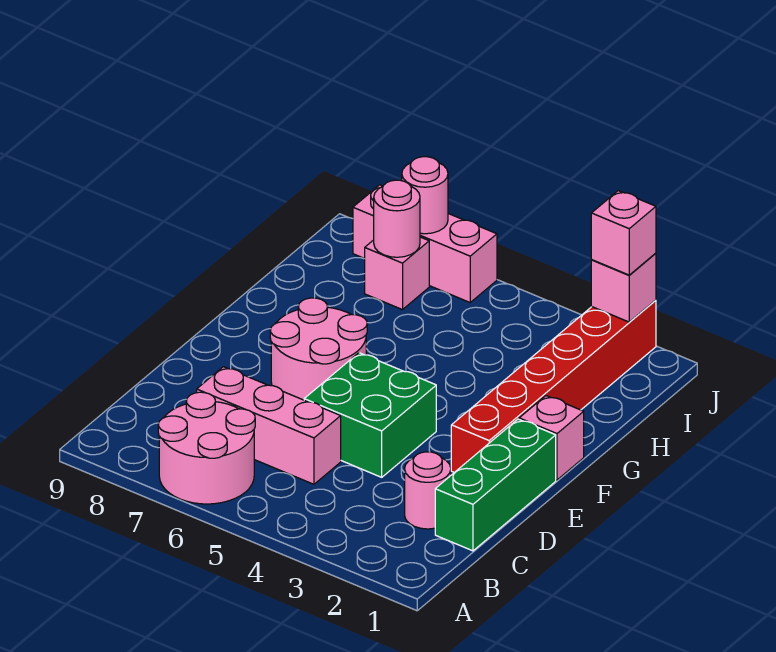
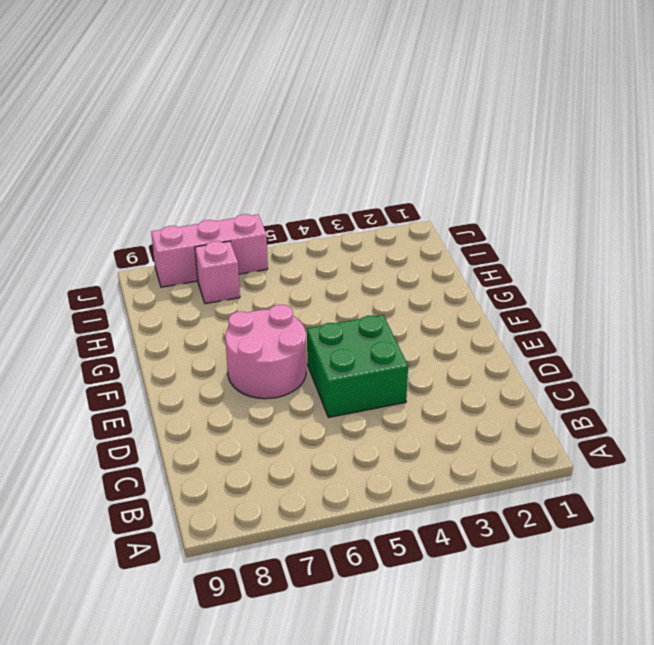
none -> pink round brick A6:B7 level 1
none -> green brick C1:E1 level 1
none -> pink round brick C2 level 1

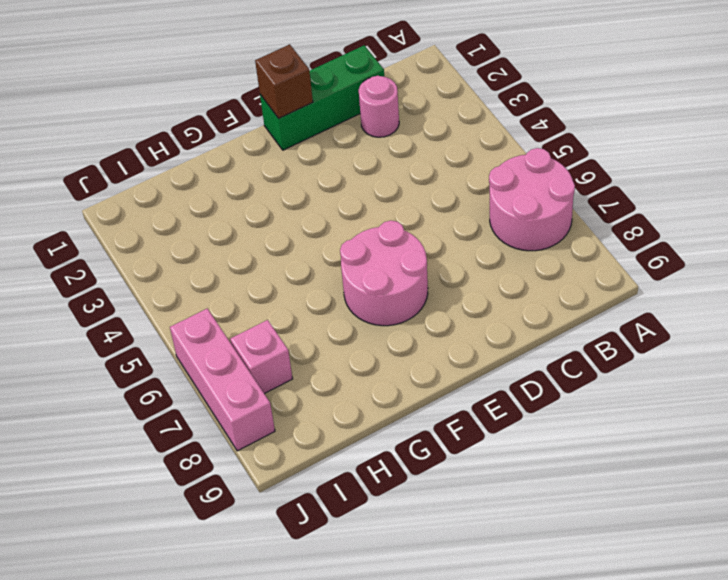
brown brick E1 level 2 -> none
none -> pink brick C5:C7 level 1
none -> green brick D4:E5 level 1
none -> red brick E2:J2 level 1

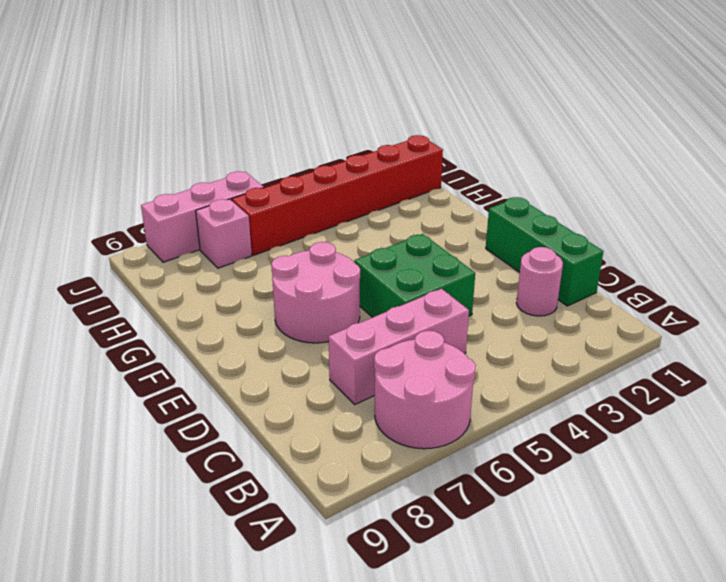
red brick I1:I6 level 1 -> red brick E2:J2 level 1
none -> pink brick F1 level 1
none -> pink round brick I7 level 2
none -> pink brick J2 level 2

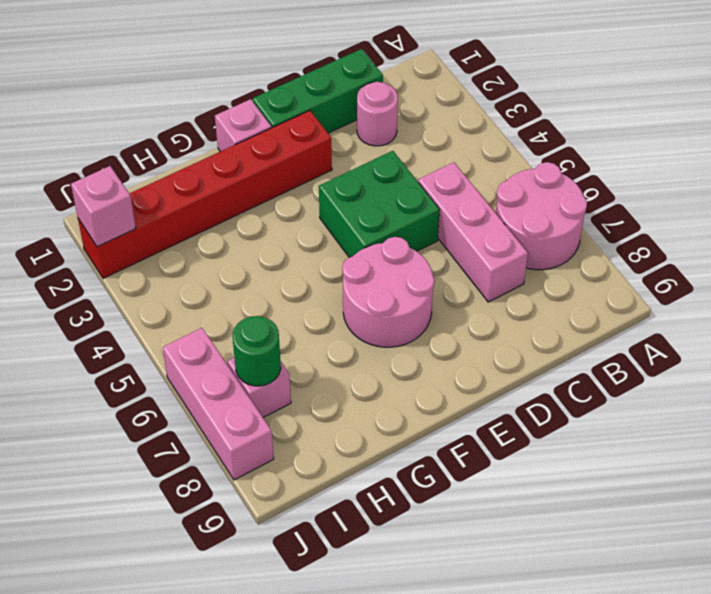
green round brick I7 level 2 -> pink round brick I7 level 2
none -> pink round brick J7 level 2
none -> pink brick J2 level 3

